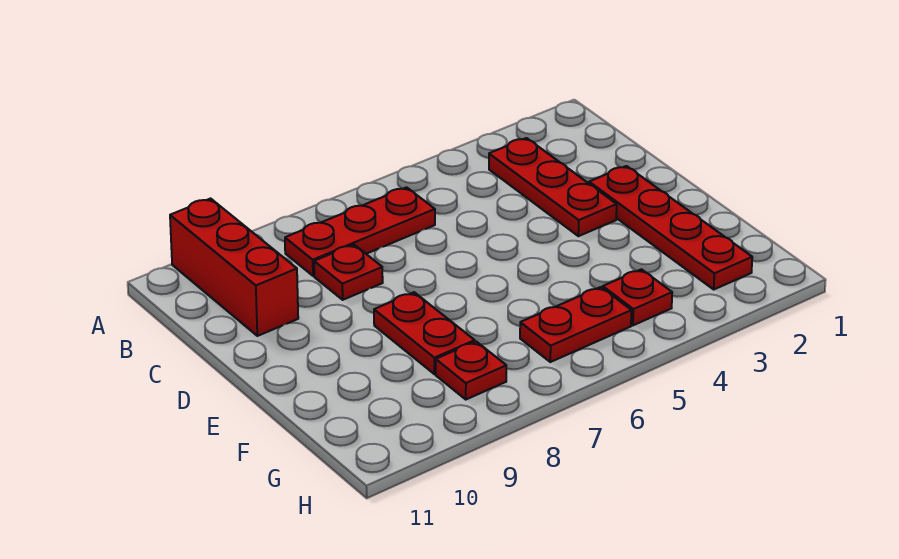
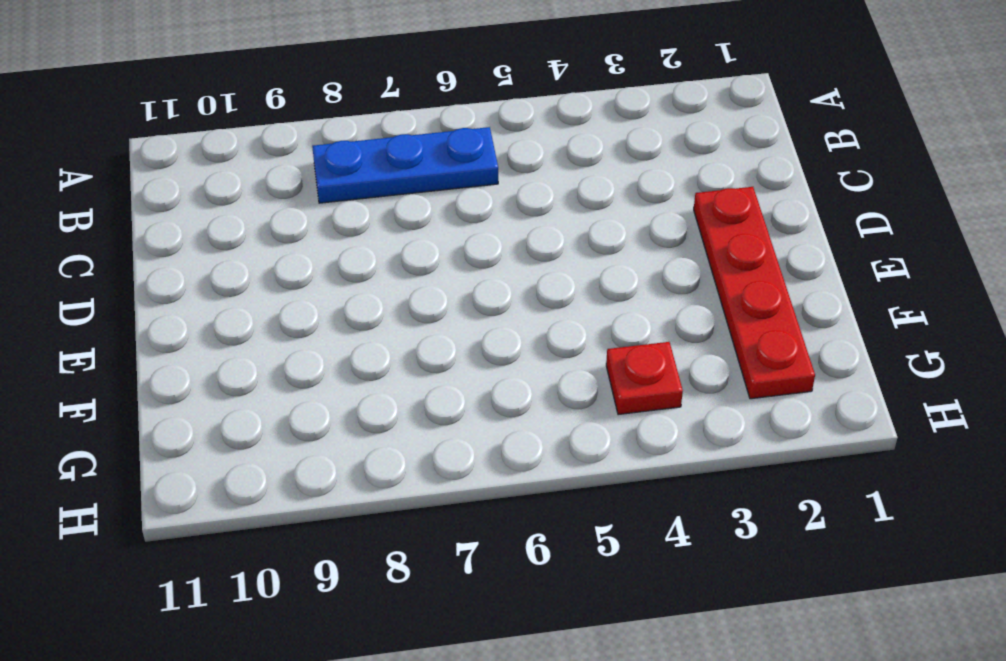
blue plate B6:B8 level 1 -> red plate B6:B8 level 1
none -> red brick A10:C10 level 1
none -> red plate B3:D3 level 1

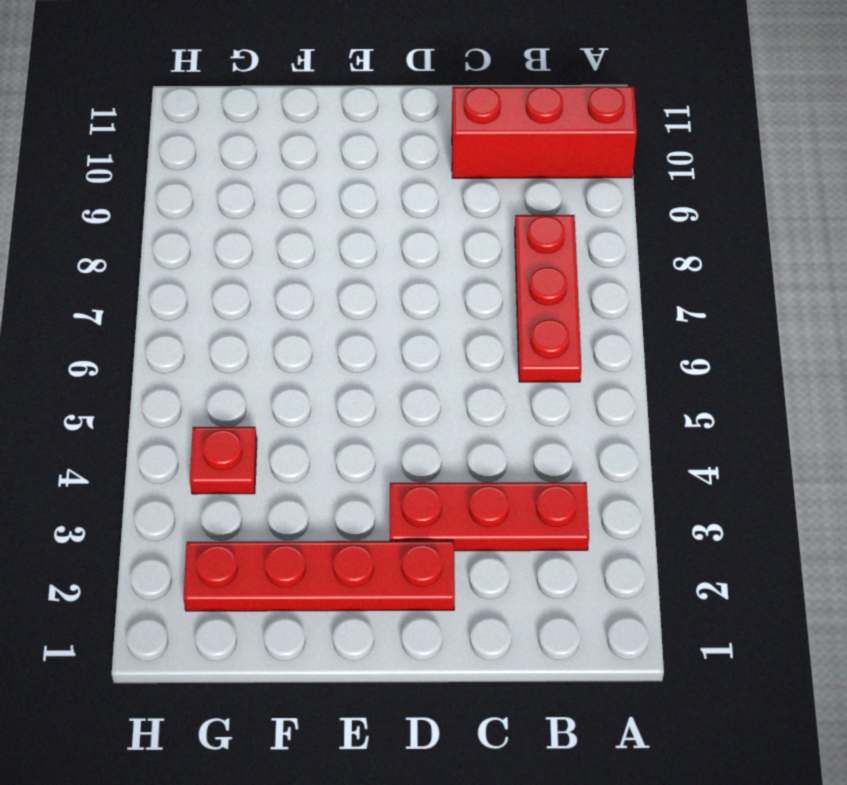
none -> red plate C8 level 1
none -> red plate E8:F8 level 1

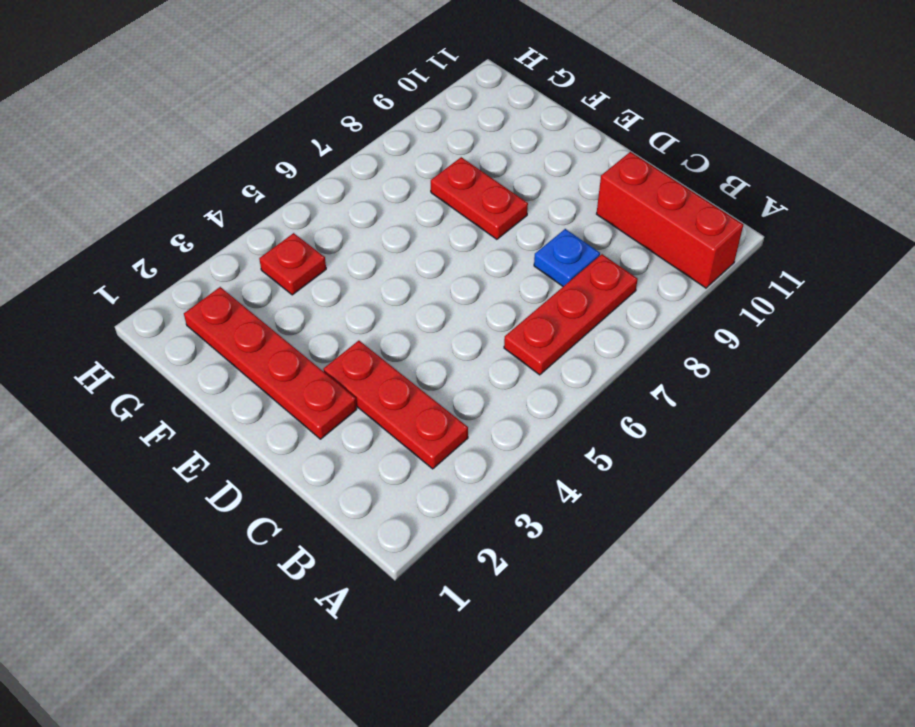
blue plate C8 level 1 -> red plate C8 level 1
none -> red plate G5:G6 level 1
none -> red plate G8 level 1

